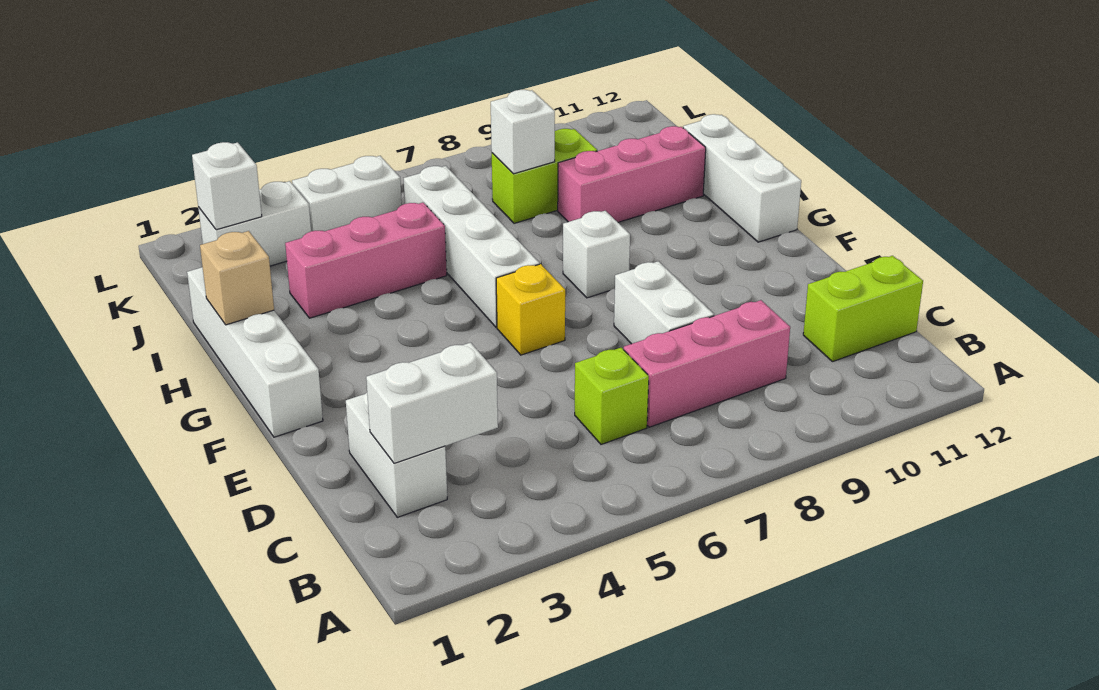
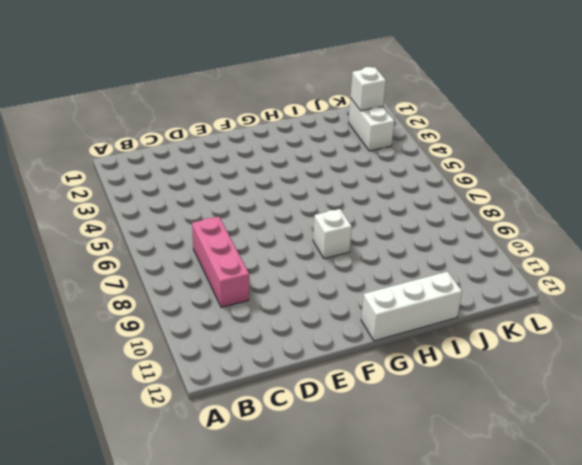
none -> white brick C2:D2 level 1
none -> lime brick C6 level 1
none -> lime brick C11:C12 level 1

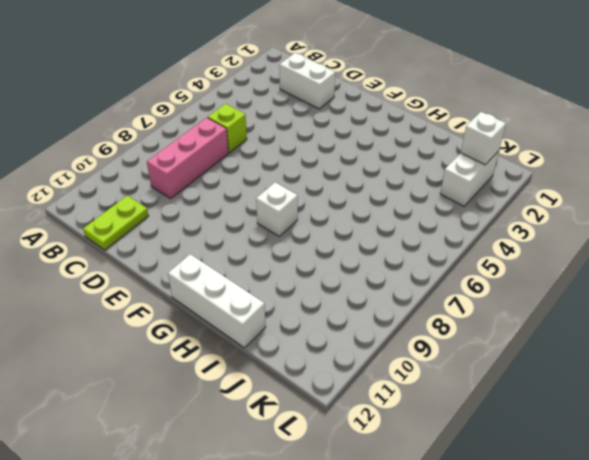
lime plate C11:C12 level 1 -> lime brick C11:C12 level 1
none -> white brick D8:E8 level 1
none -> white brick F1:I1 level 1
none -> yellow brick F6 level 1

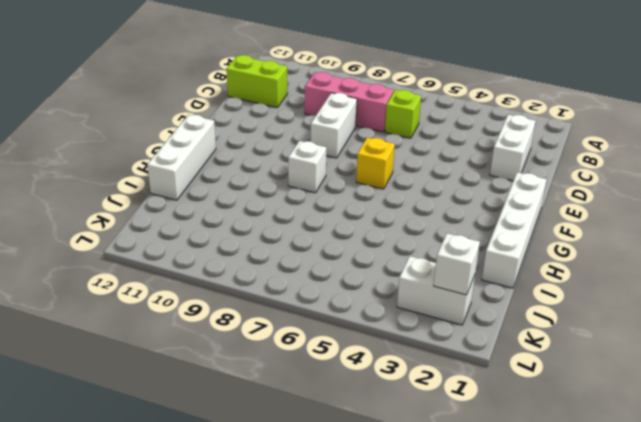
none -> white brick G6:J6 level 1
none -> pink brick I3:I5 level 1
none -> pink brick I9:I11 level 1

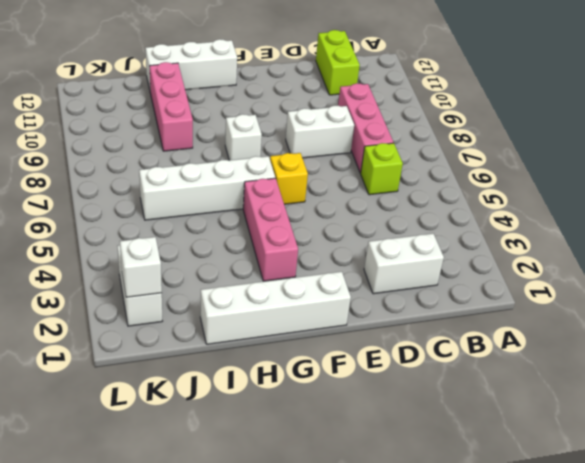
pink brick G3:G5 level 1 -> pink brick I3:I5 level 1
none -> lime brick J8:J9 level 1
none -> white brick K4:K5 level 1
none -> white brick C2:C3 level 2

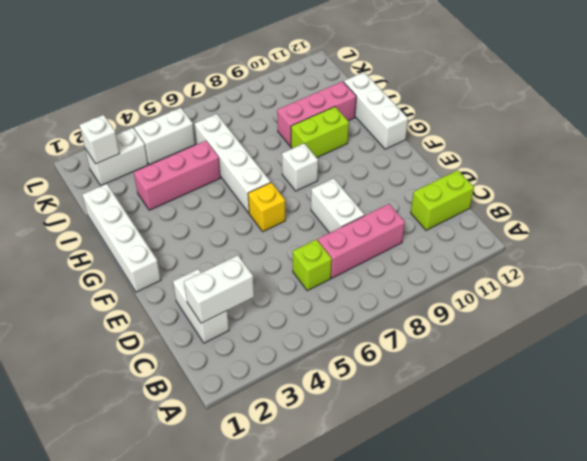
lime brick H9:H10 level 1 -> lime brick J8:J9 level 1
none -> tan brick H1 level 2
none -> white brick J8 level 2

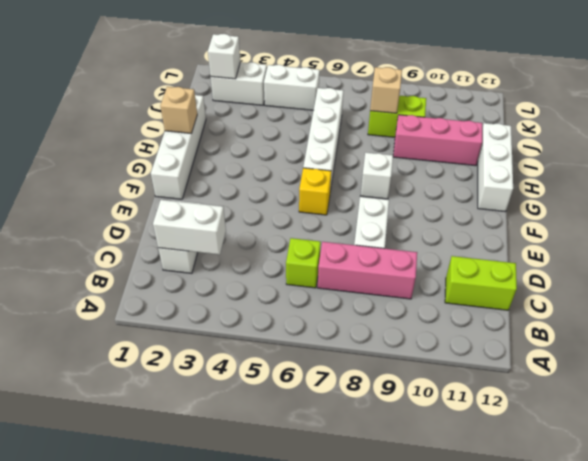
tan brick J8 level 2 -> white brick J8 level 2
none -> pink brick I3:I5 level 1

